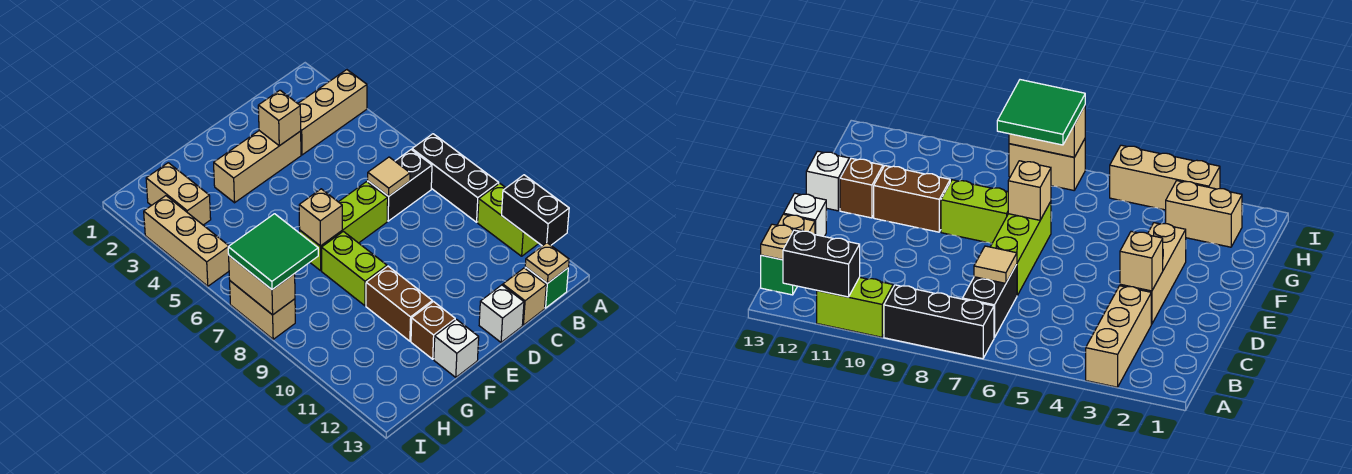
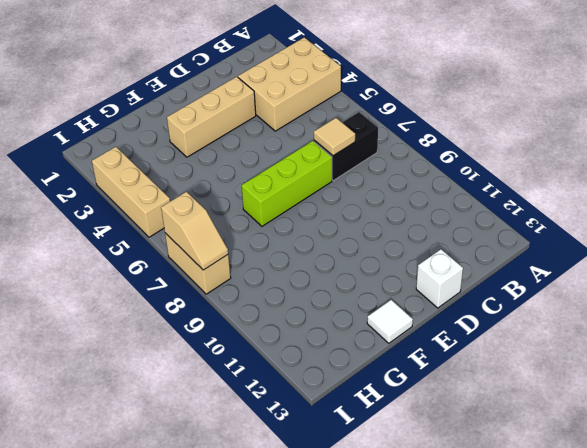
tan brick A3:C4 level 1 -> tan brick A3:C3 level 1
white tile F13 level 1 -> white brick F13 level 1
tan slope I7:I8 level 2 top 7 -> tan brick I7:I8 level 2
none -> black brick A7:A9 level 1
none -> lime brick A10:A11 level 1
none -> green brick B13 level 1

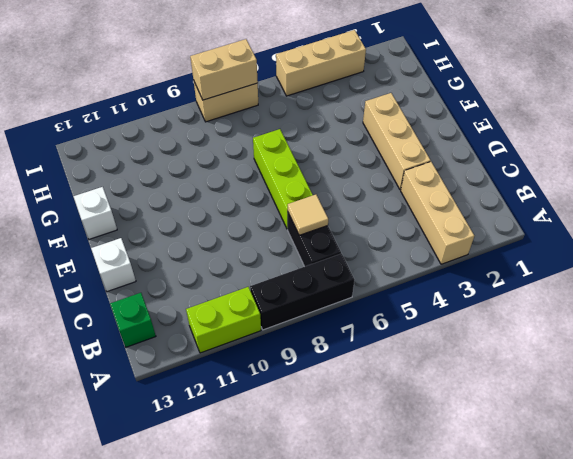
none -> tan brick C13 level 1
none -> lime brick F8:F9 level 1
none -> brown brick F10:F11 level 1

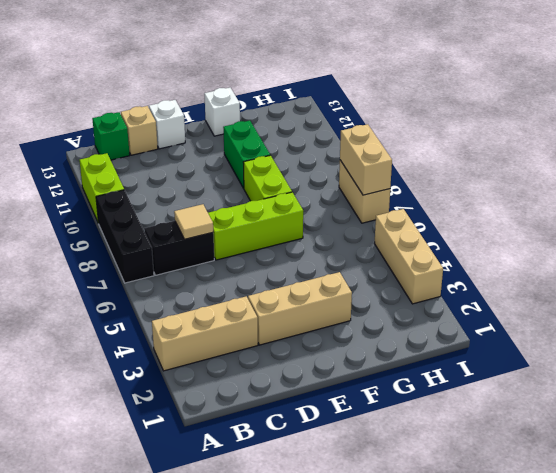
green brick F10:F11 level 1 -> brown brick F10:F11 level 1
none -> brown brick F12 level 1
none -> tan brick H2:H3 level 1
none -> black brick A11:A12 level 2

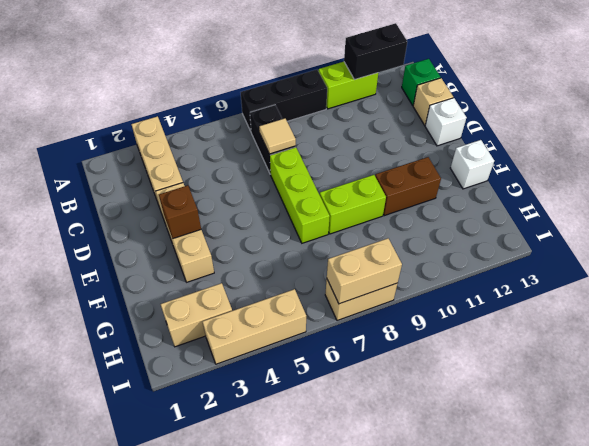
brown brick E3 level 2 -> brown brick F12 level 1
none -> tan plate B13 level 2
none -> tan brick D3 level 2
none -> tan brick F7 level 2

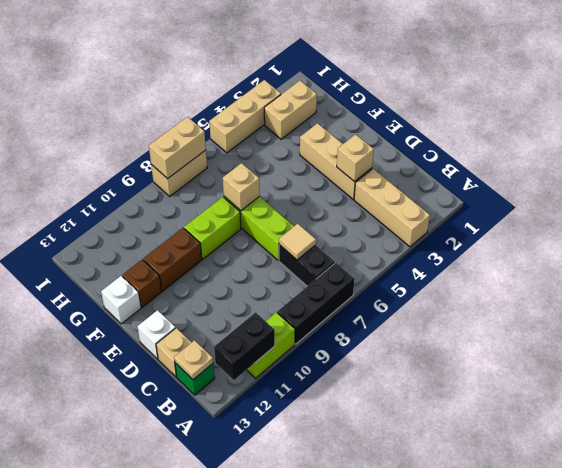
none -> green tile H7:I8 level 3

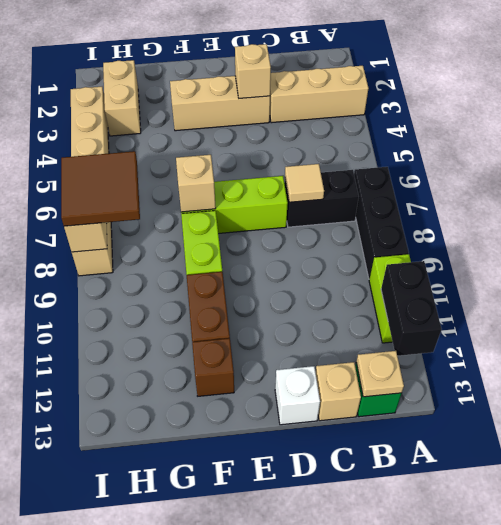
brown tile H7:I8 level 3 -> green tile H7:I8 level 3
none -> white brick F13 level 1

